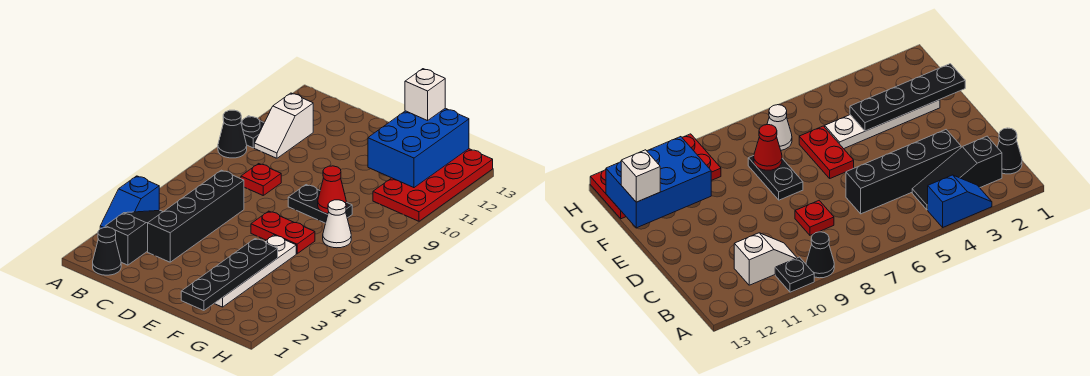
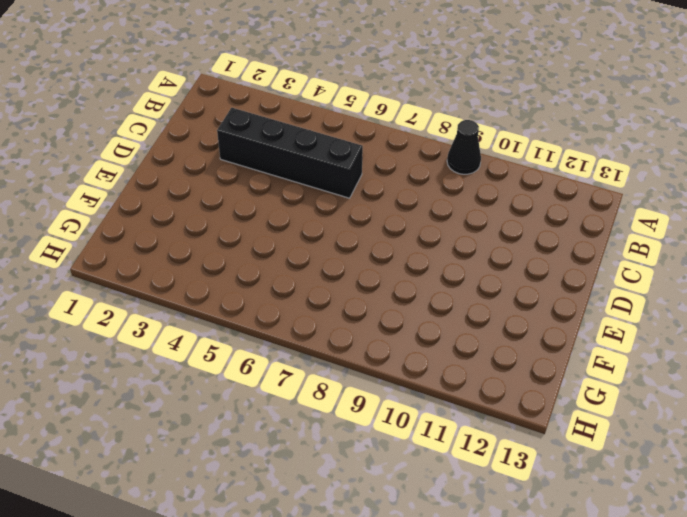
none -> blue slope A3:A4 level 1 top 4
none -> black plate A10 level 1
none -> black cone B1 level 1

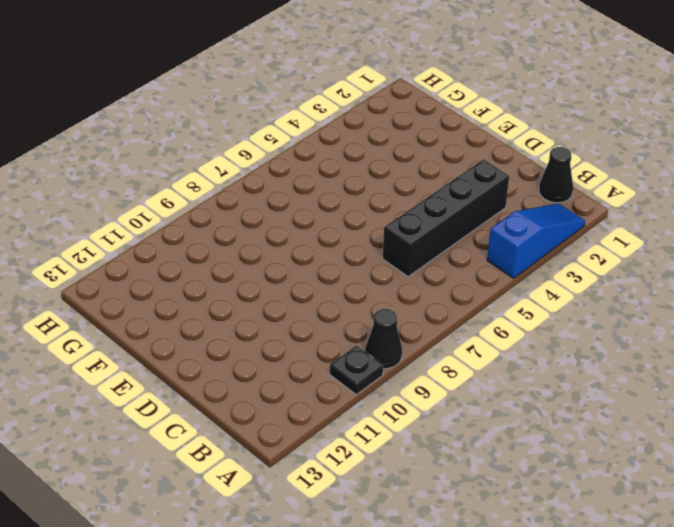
blue slope A2:A4 level 1 top 4 -> blue slope A3:A4 level 1 top 4
none -> black slope B2:B4 level 1 top 2
none -> white slope B10:B11 level 1 top 11
none -> red plate C8 level 1

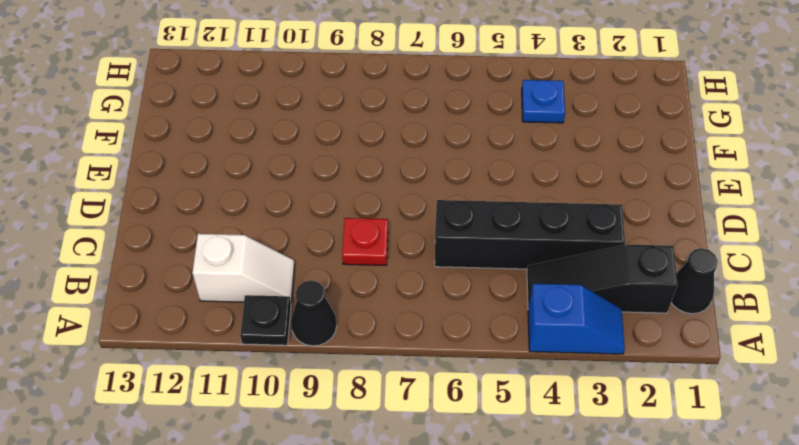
blue plate G4 level 1 -> none
none -> red plate E6:F6 level 1
none -> black plate E8:F8 level 1
none -> white plate F2:F5 level 1

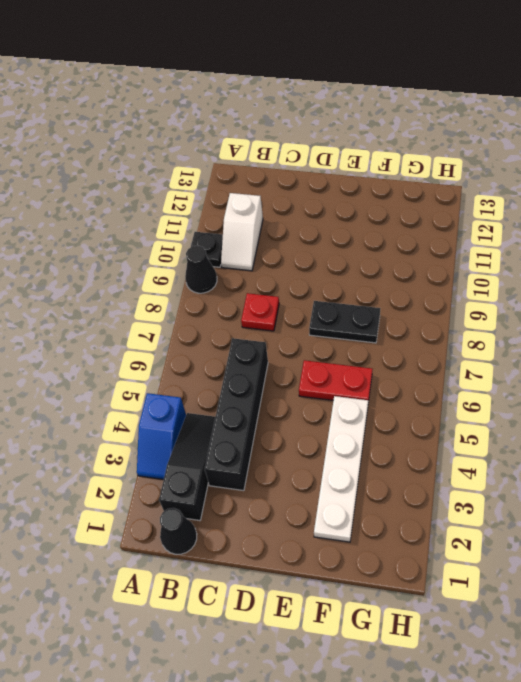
none -> white cone G7 level 1
none -> red plate G10:H13 level 1
none -> black plate F1:F4 level 2

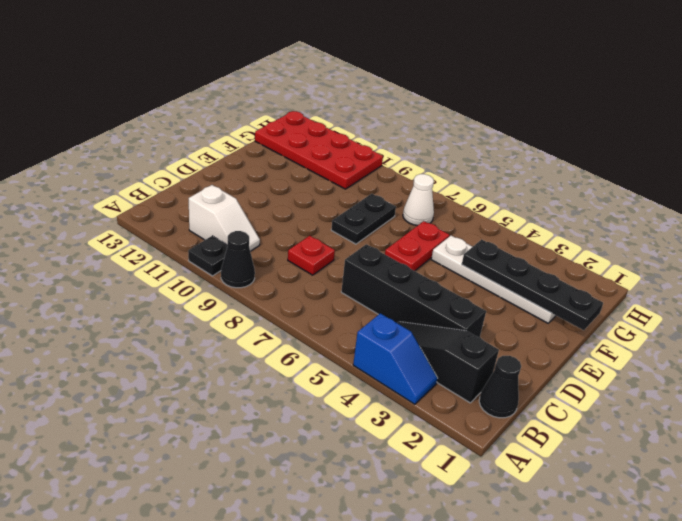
none -> red cone F8 level 2
none -> blue brick F11:G13 level 2
none -> white brick F13 level 3

